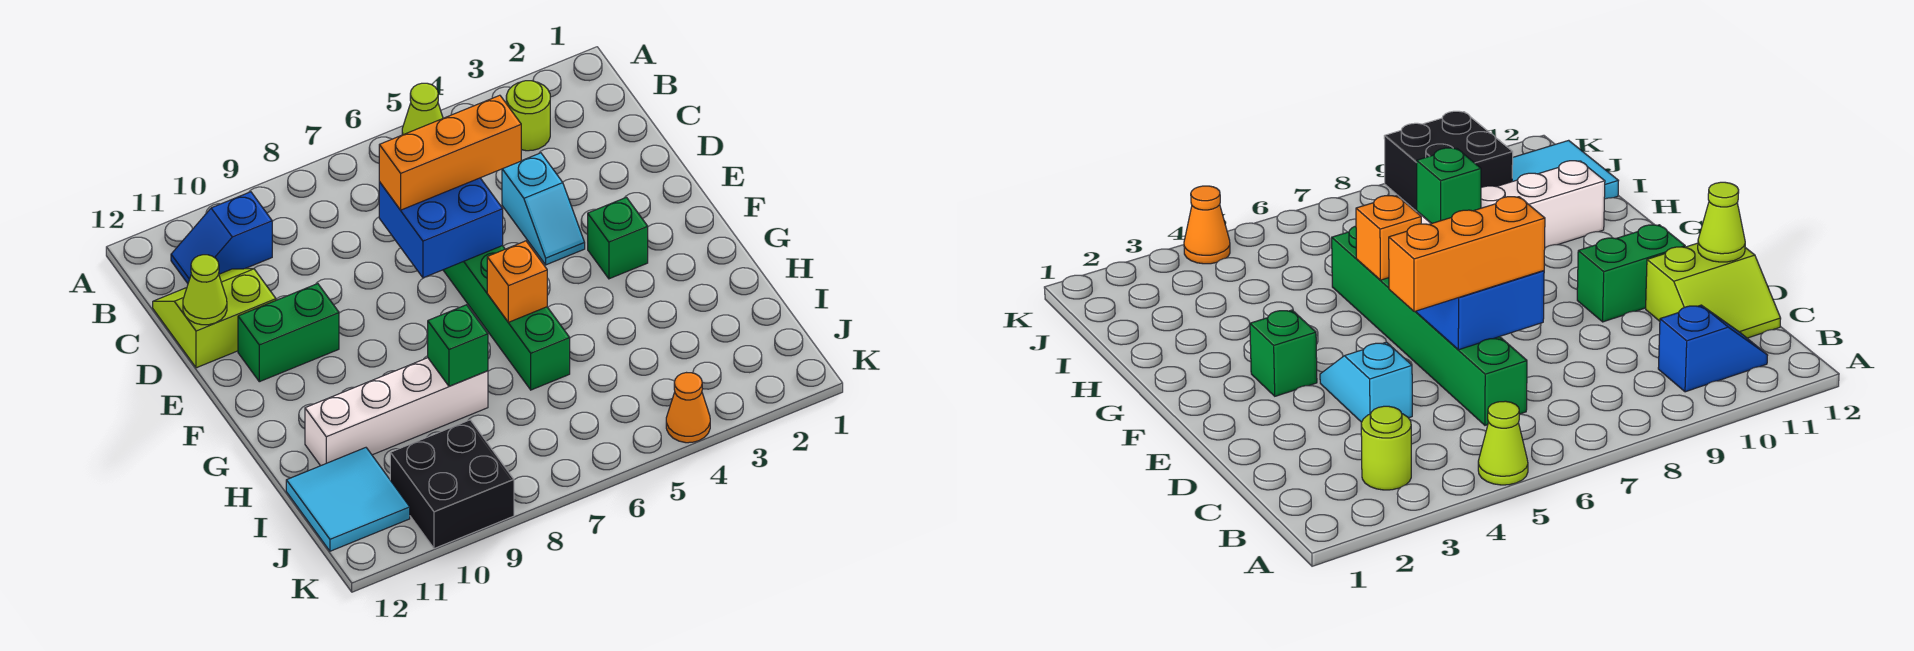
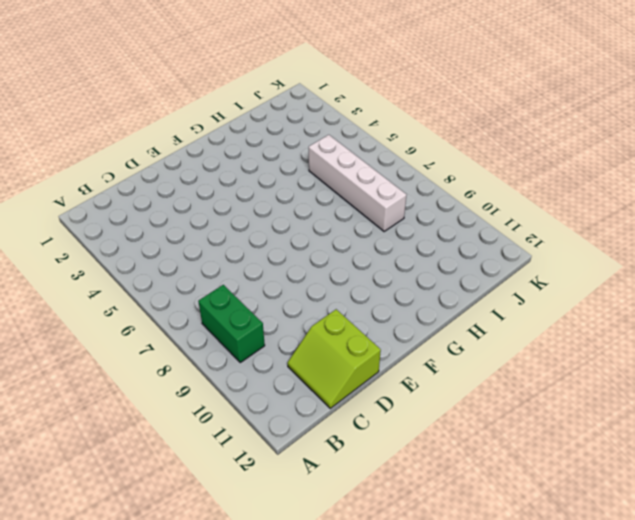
green brick B8:B9 level 1 -> green brick E10:E11 level 1
white brick I5:I8 level 1 -> white brick H8:H11 level 1
none -> lime cone A5 level 1
none -> lime round brick B3 level 1
none -> blue slope B10:B11 level 1 top 10

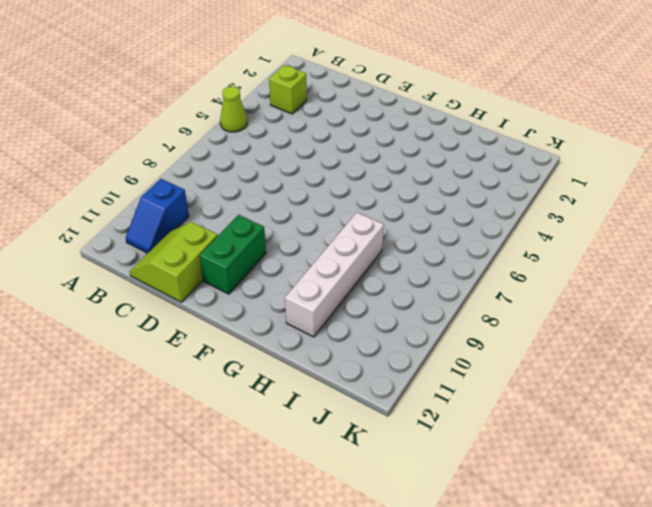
lime brick B3 level 1 -> lime round brick B3 level 1
none -> green brick C6:H6 level 1
none -> cyan slope D4:E4 level 1 top D
none -> green brick F3 level 1

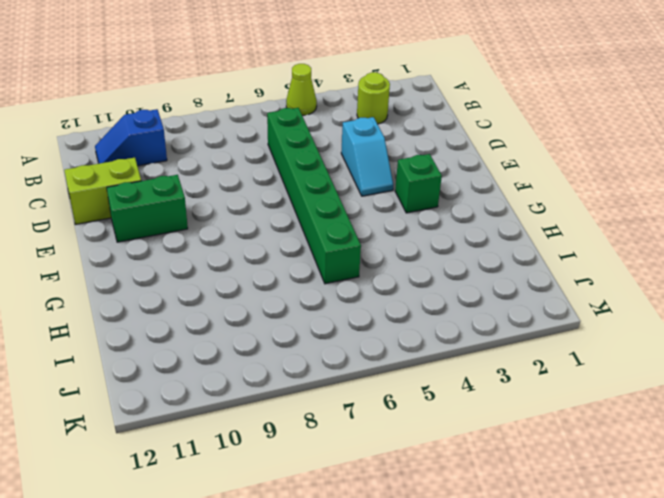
none -> white brick H8:H11 level 1
none -> cyan tile I11:J12 level 1
none -> black brick J9:K10 level 1

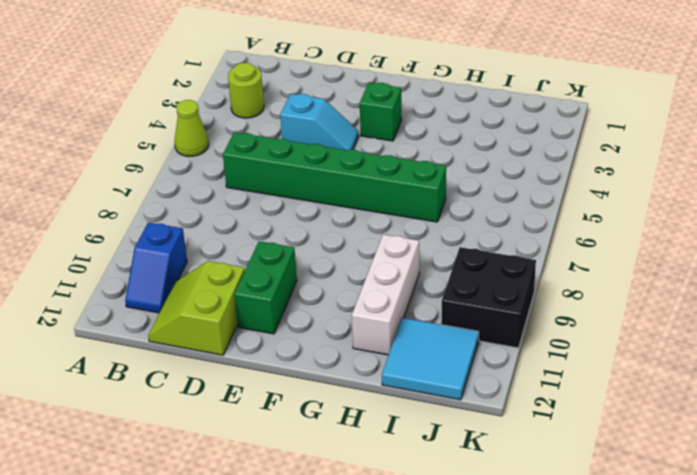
white brick H9:H11 level 1 -> white brick H8:H11 level 1
none -> orange cone K4 level 1
none -> blue brick D6:E7 level 2
none -> lime cone D12 level 2

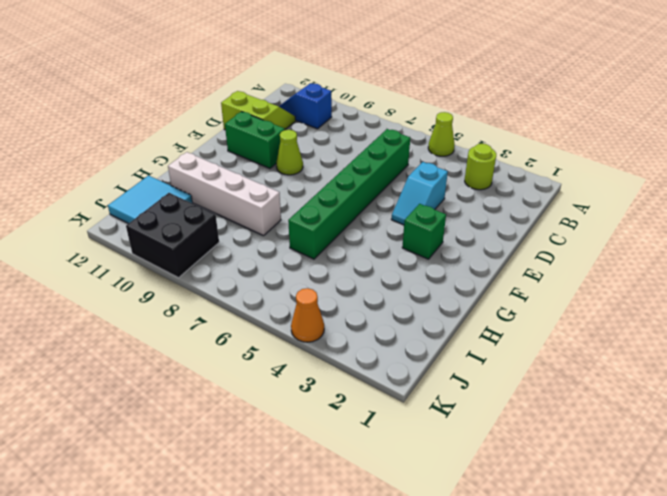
lime cone E9 level 1 -> lime cone D12 level 2
none -> blue brick D6:E7 level 2
none -> orange brick G6 level 2
none -> green brick H8 level 2

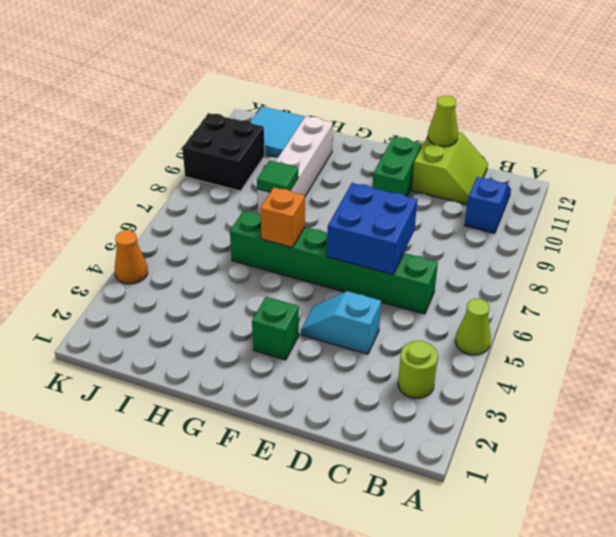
green tile H8 level 2 -> green brick H8 level 2
none -> orange brick D5:D7 level 3

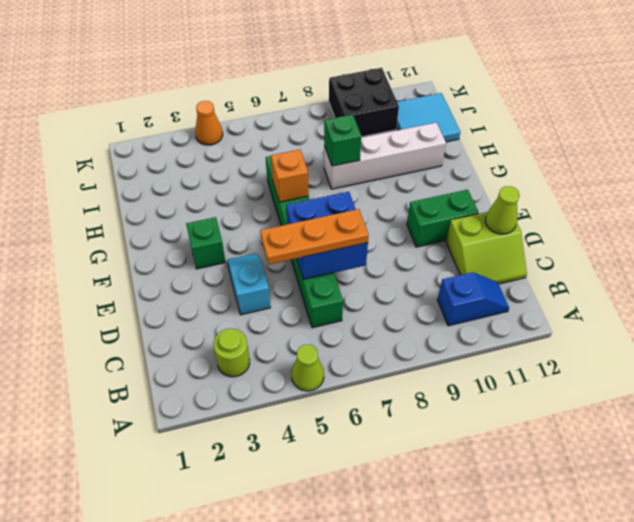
orange plate D5:D7 level 3 -> orange brick D5:D7 level 3

